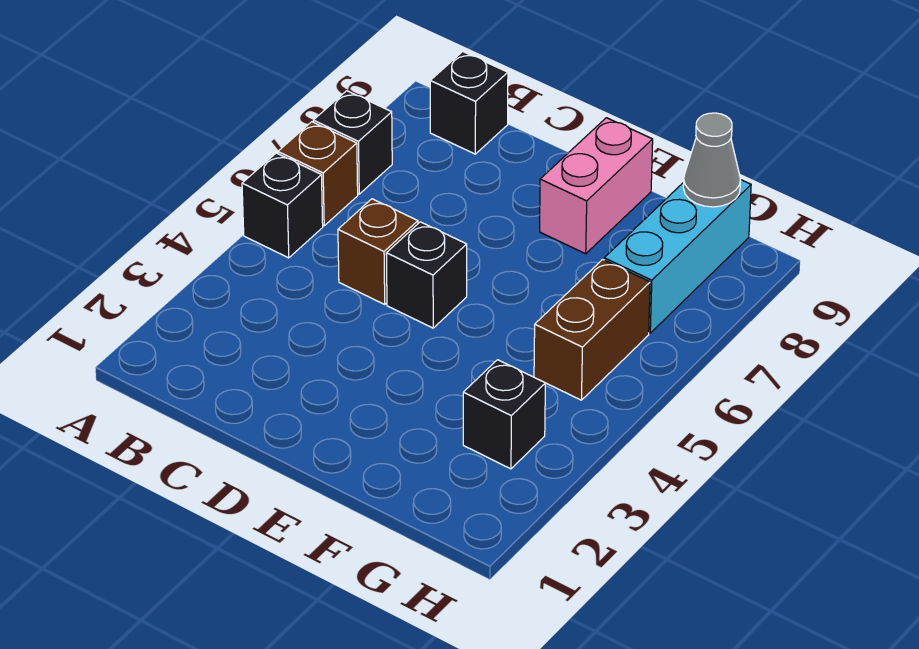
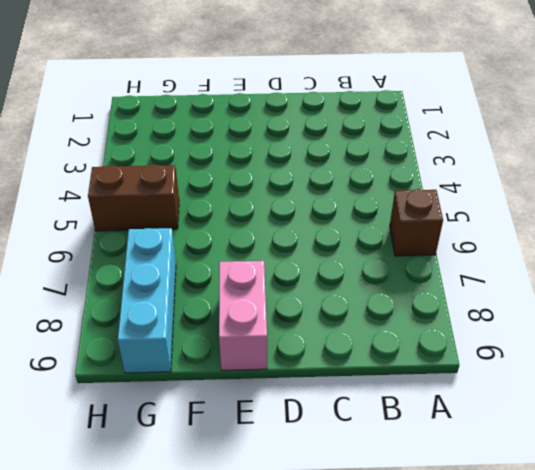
brown brick G5:H5 level 1 -> brown brick G5:G6 level 1
none -> black brick A5 level 1
none -> black brick A7 level 1

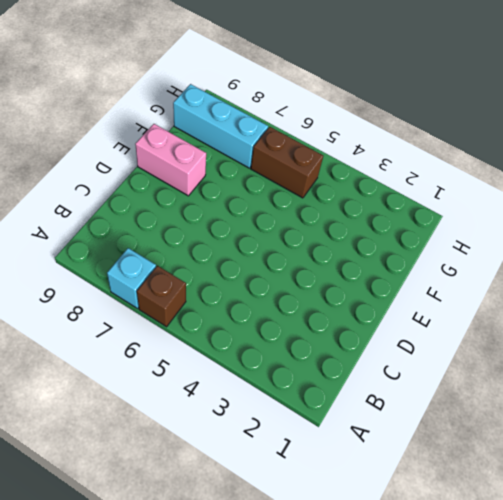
cyan brick A7 level 1 -> black brick A7 level 1
none -> black brick A5 level 1
none -> black brick B9 level 1

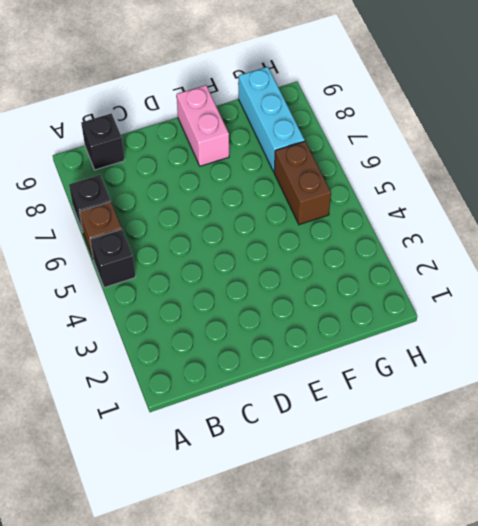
none -> brown brick C5 level 1
none -> black brick D5 level 1

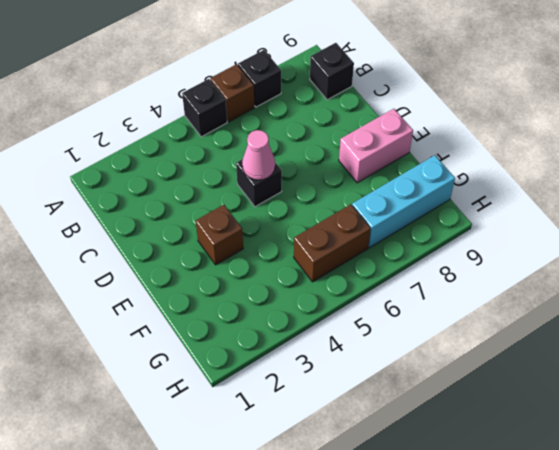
pink cone D5 level 2 -> none
brown brick E3 level 1 -> brown brick C5 level 1
none -> black brick G3 level 1
none -> grey cone G9 level 2

